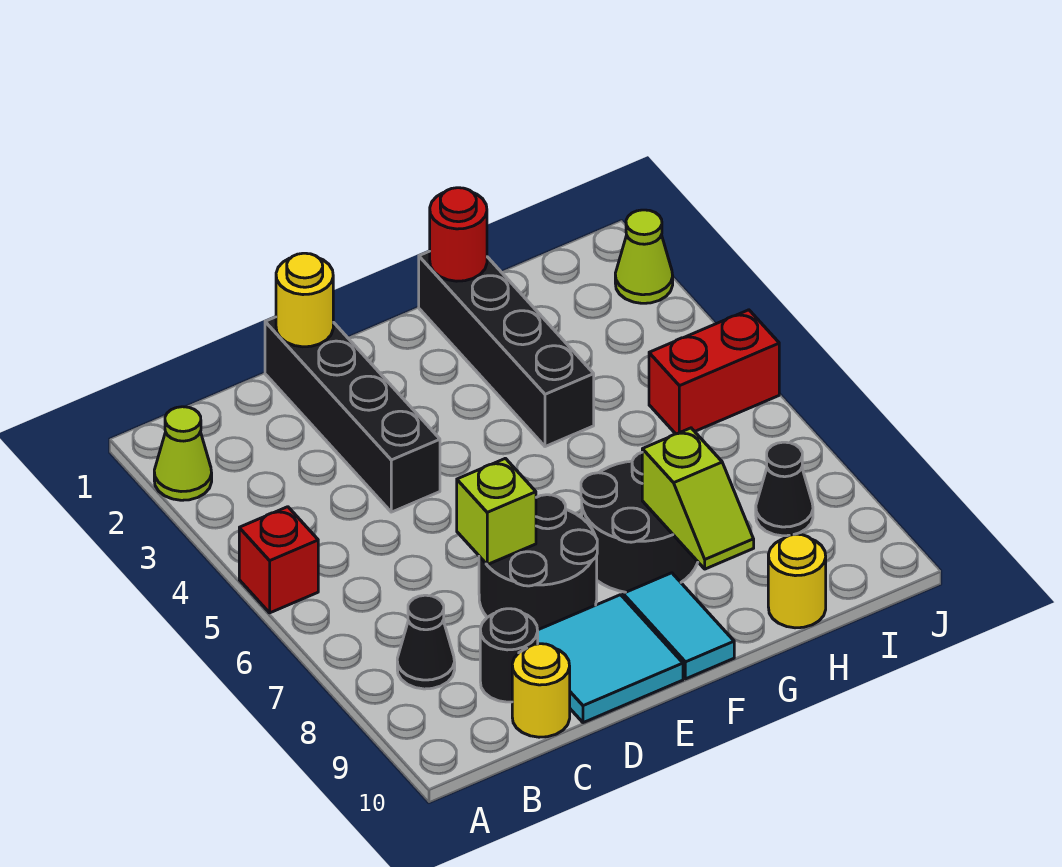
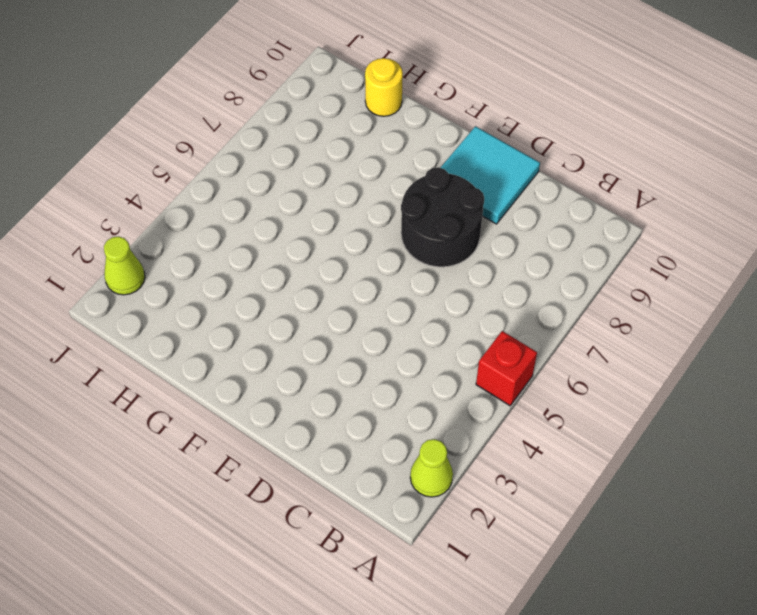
none -> black cone B8 level 1
none -> black round brick C9 level 1
none -> yellow round brick C10 level 1

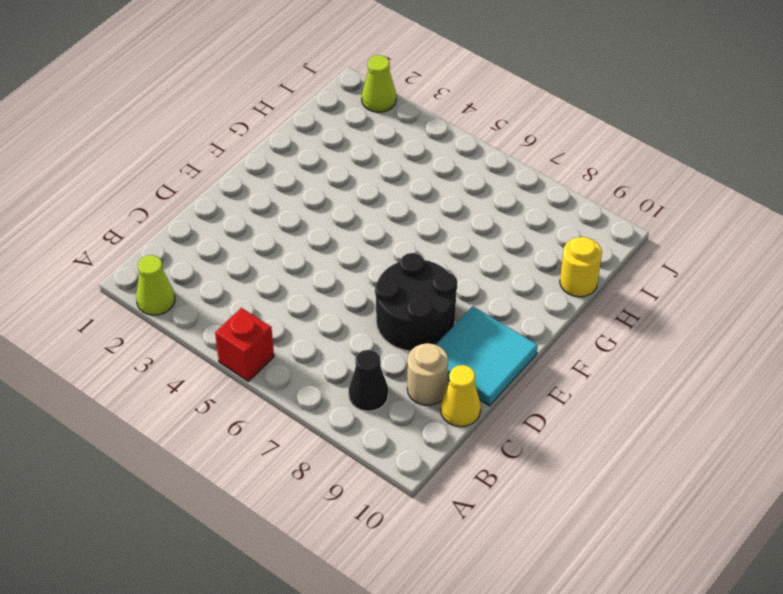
tan round brick C9 level 1 -> black round brick C9 level 1
yellow cone C10 level 1 -> yellow round brick C10 level 1
none -> black brick D1:D4 level 1
none -> black round brick F7:G8 level 1
none -> cyan tile F9:F10 level 1

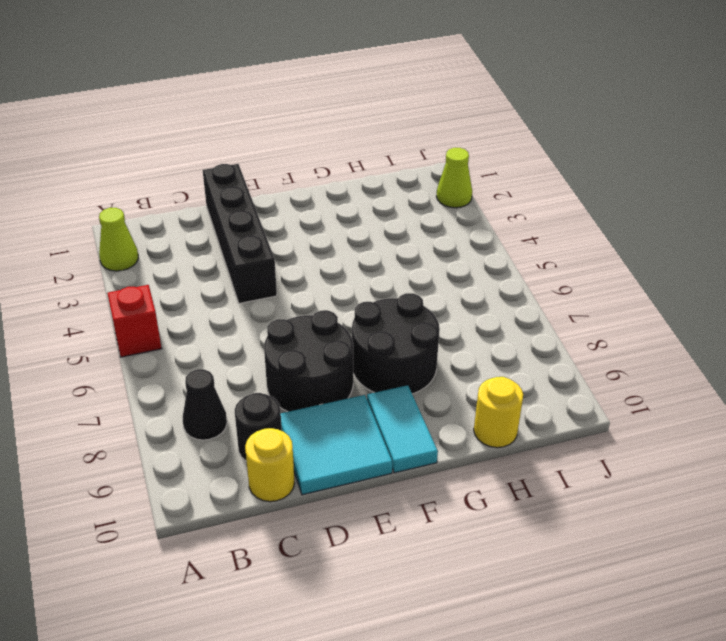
none -> black brick G1:G4 level 1
none -> red brick I5:J5 level 1
none -> black cone I8 level 1

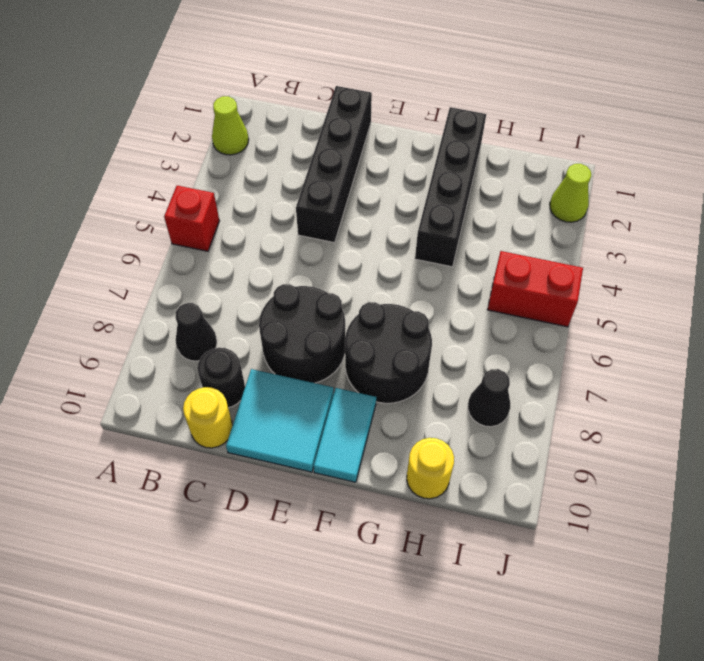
none -> yellow round brick D1 level 2
none -> lime brick D7 level 2
none -> red round brick G1 level 2

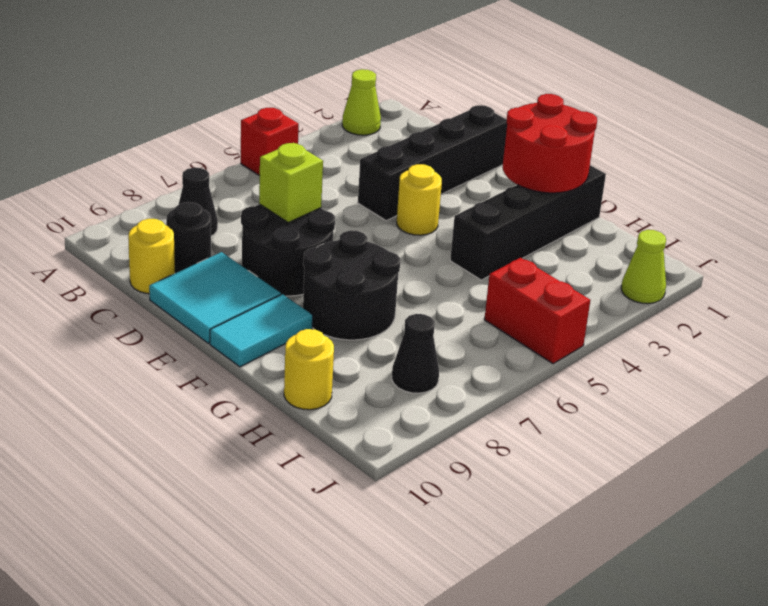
yellow round brick E4 level 1 -> yellow round brick D1 level 2
red round brick F1:G2 level 2 -> red round brick G1 level 2
none -> lime slope G8:G9 level 2 top 8

